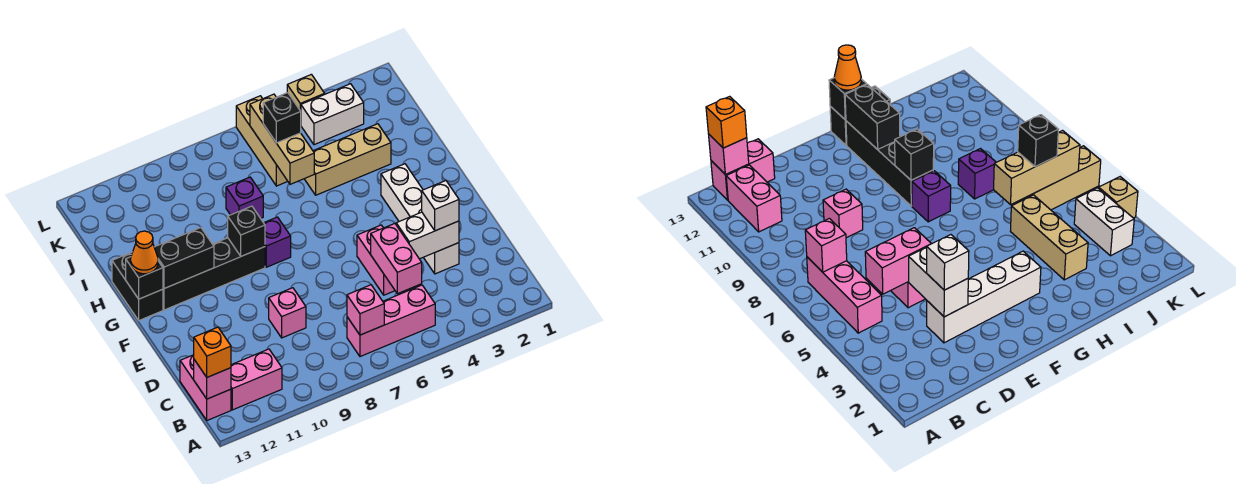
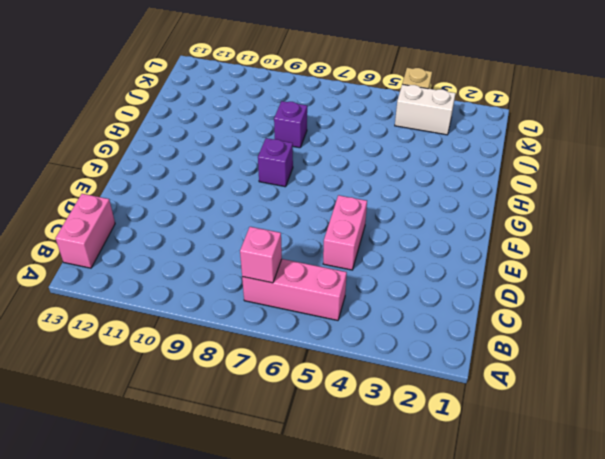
none -> pink brick B11:B12 level 1
none -> white brick D3:G3 level 1
none -> pink brick D9 level 1

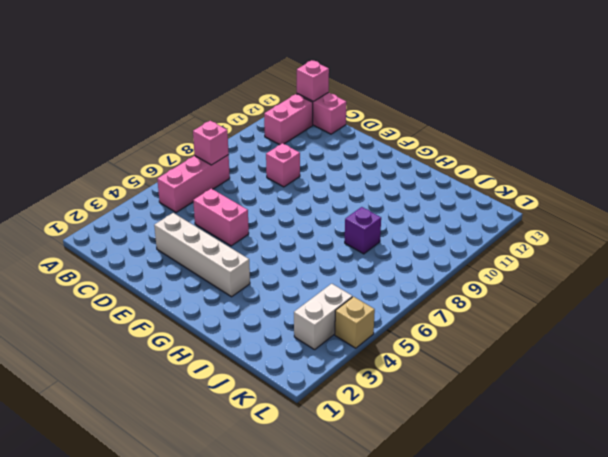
none -> purple brick G8 level 1
none -> black brick G9:G12 level 1
none -> black brick G13:H13 level 1

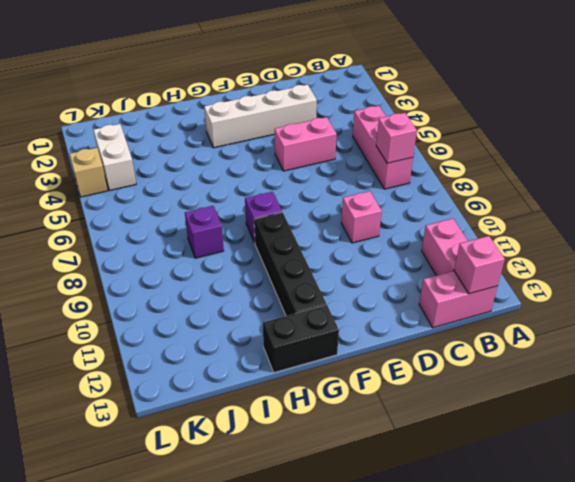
none -> tan brick I3:I5 level 1
none -> tan brick J6:L6 level 1
none -> pink brick C5:D5 level 2

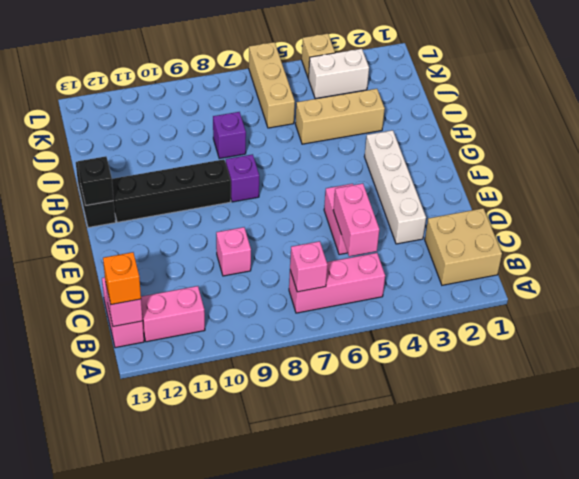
tan brick B1:C2 level 1 -> none
none -> white brick D3:D4 level 2
none -> black brick G9 level 2
none -> black brick G11:G12 level 2

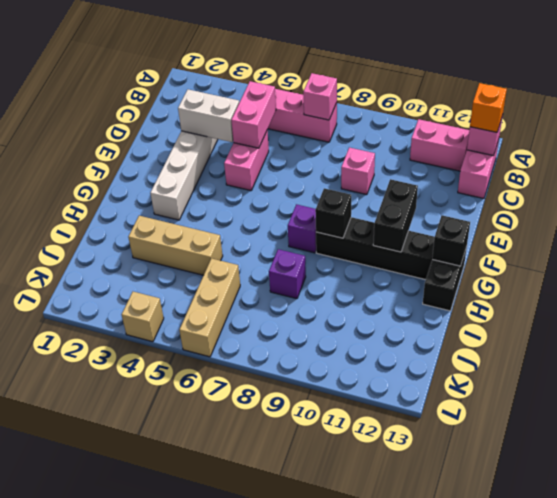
black brick F11:G11 level 2 -> black brick G11:G12 level 2
none -> white brick K3:K4 level 1
none -> tan brick I6:K6 level 2
none -> white brick D3 level 3

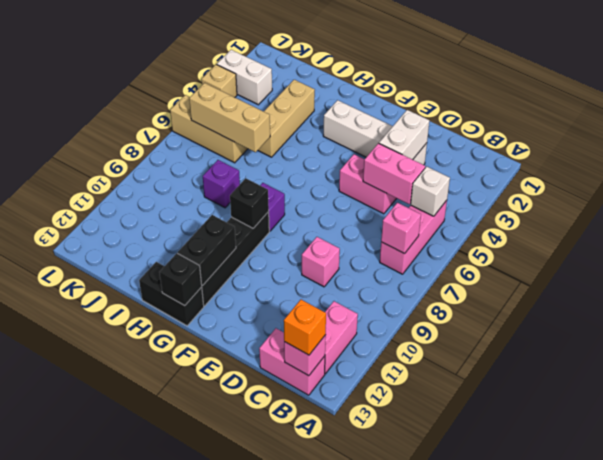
white brick B5 level 2 -> white brick D3 level 3
white brick K3:L3 level 1 -> white brick K3:K4 level 1
none -> orange cone G13 level 3
none -> black brick J6 level 3

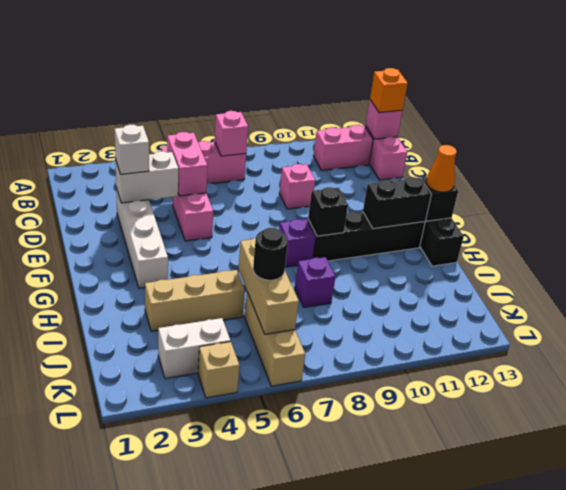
black round brick J6 level 3 -> black brick J6 level 3

